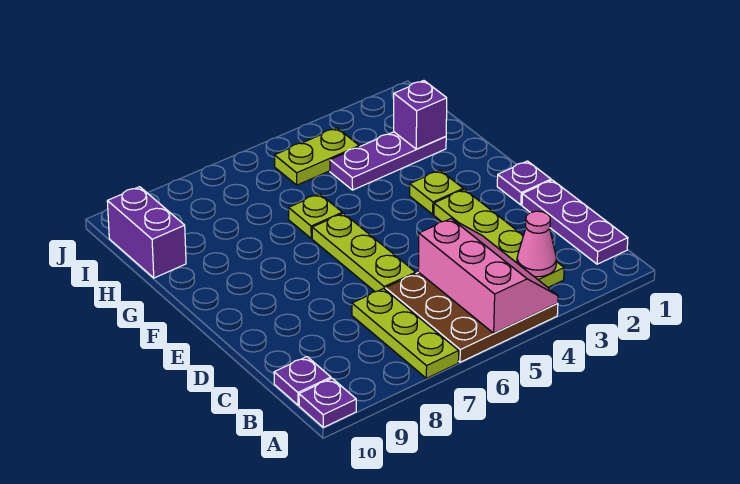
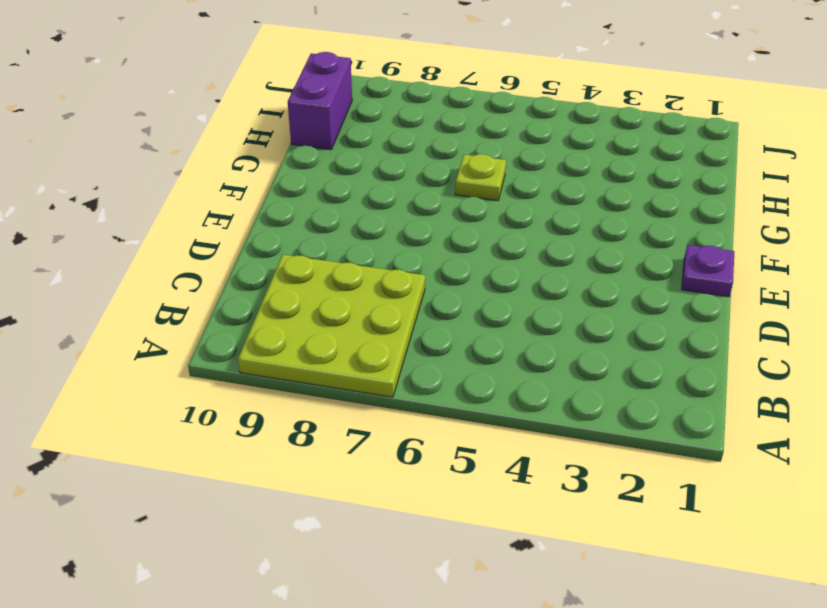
lime plate A7:C9 level 1 -> lime plate A7:C7 level 1
none -> brown plate A4:C6 level 1
none -> purple plate A10 level 1
none -> purple plate B1:D1 level 1

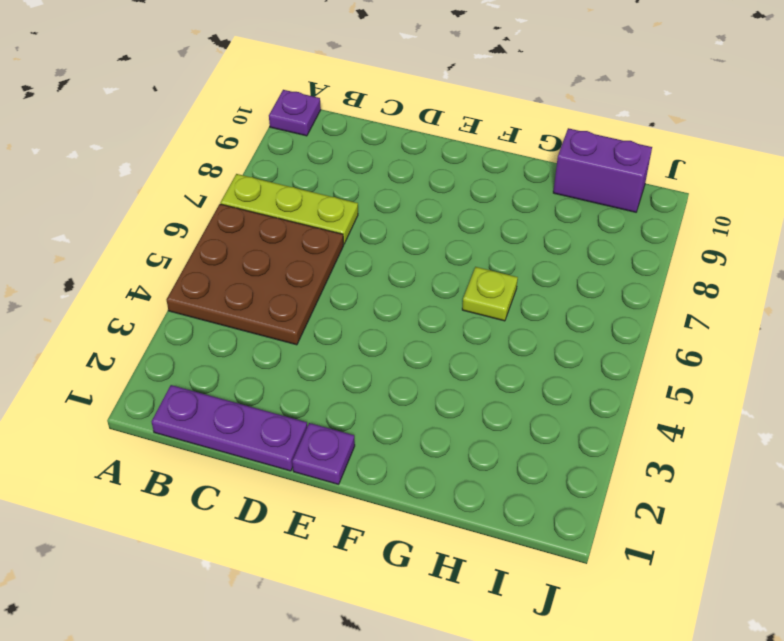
none -> lime plate B3:E3 level 1
none -> purple plate B10 level 1
none -> lime plate D6:F6 level 1

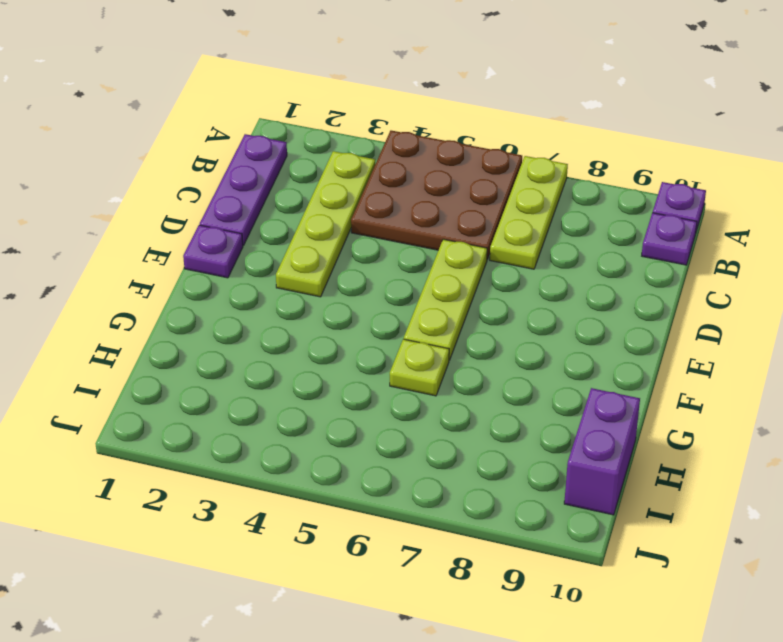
none -> lime plate F3 level 1
none -> purple plate H2:H4 level 1
none -> lime plate I4:I5 level 1

